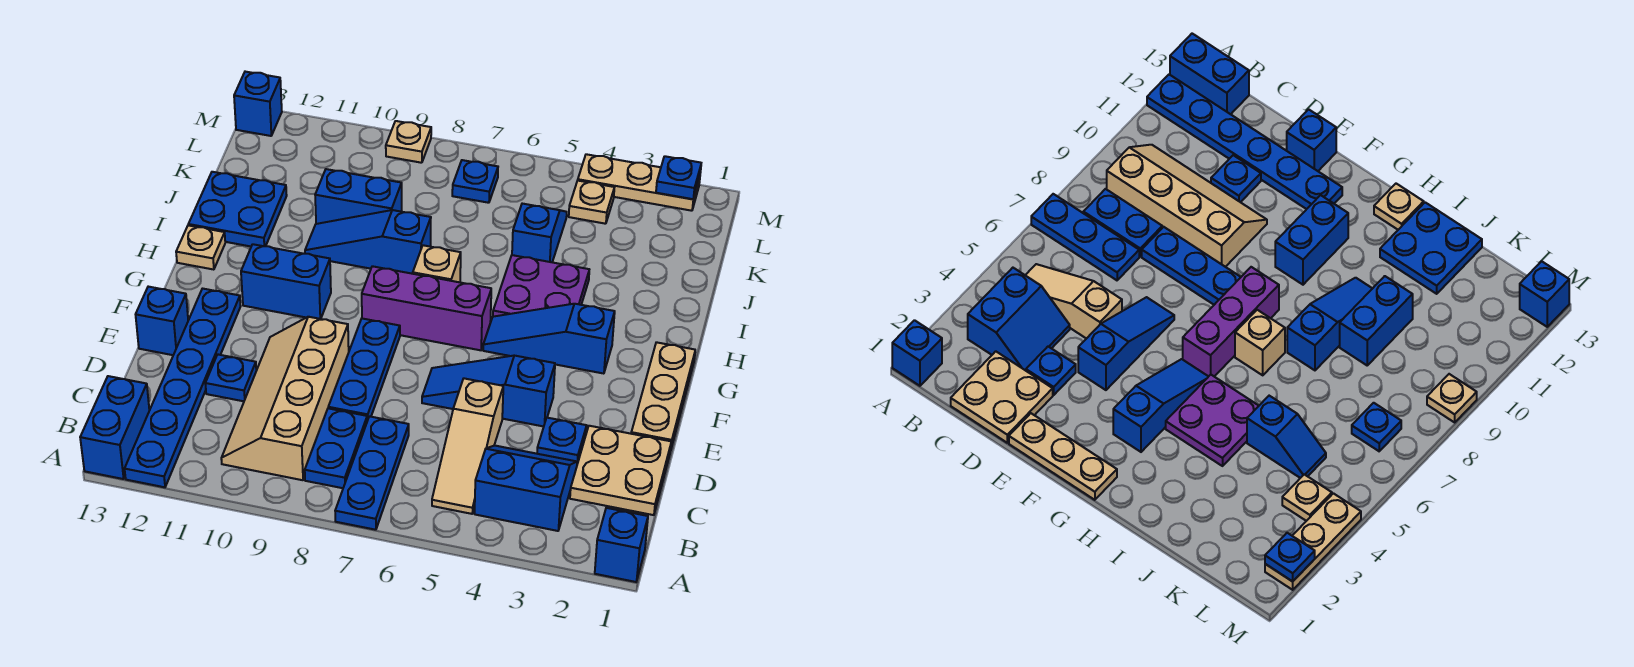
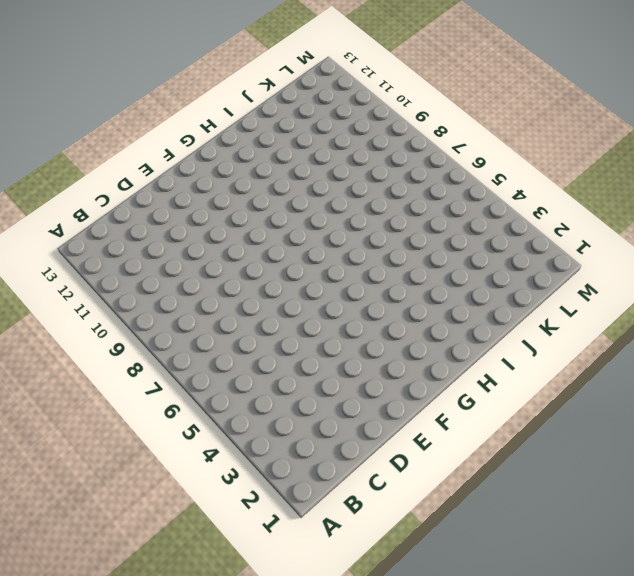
none -> blue brick A1 level 1
none -> blue plate A7:C7 level 1
none -> blue plate A12:F12 level 1
none -> blue brick A13:B13 level 1

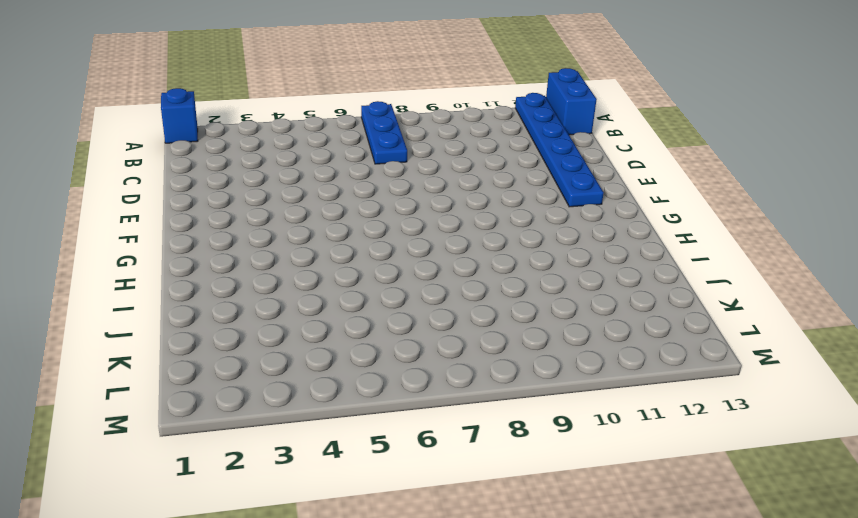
none -> blue slope B3:C4 level 1 top B
none -> tan slope B5:D5 level 1 top D
none -> blue plate B8:C8 level 1
none -> tan slope B9:E10 level 1 top 9

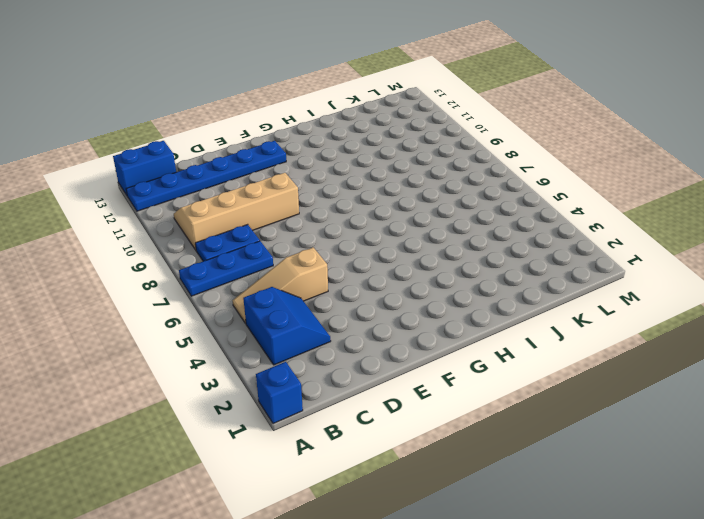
none -> tan plate C1:D2 level 1
none -> blue plate D3 level 1
none -> blue plate D8:F8 level 1
none -> blue plate D11 level 1

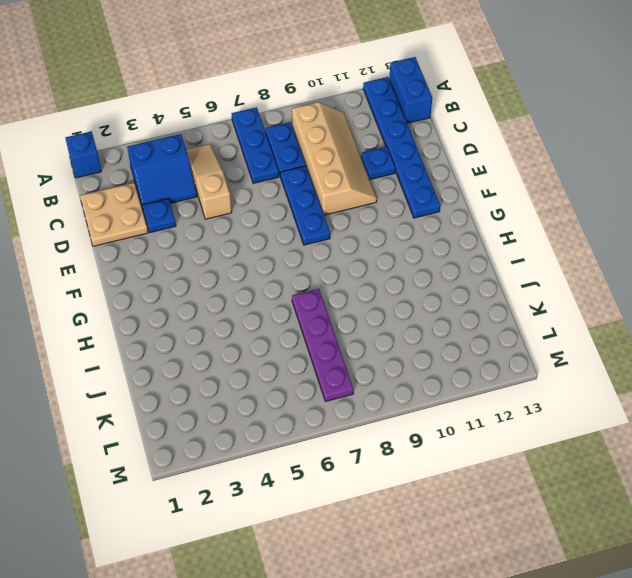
purple plate I7:L7 level 1 -> blue plate L7 level 1
none -> tan plate E1:G1 level 1
none -> blue slope E4:E6 level 1 top 4
none -> blue brick E13 level 1
none -> blue slope G3:G5 level 1 top 3

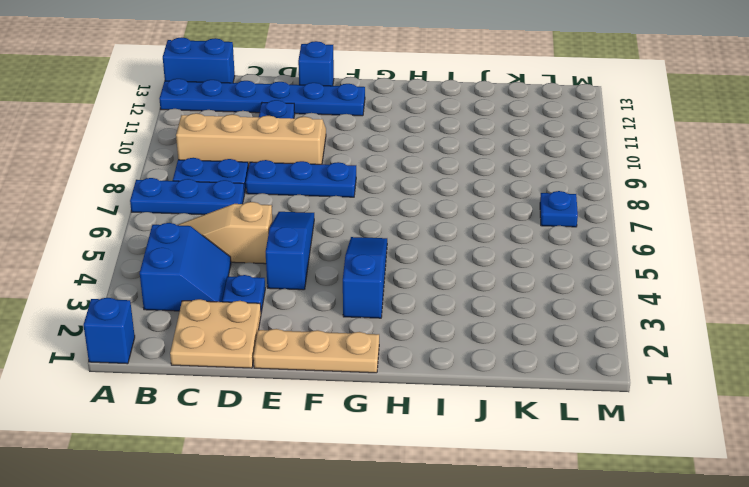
none -> purple brick G6:G8 level 1
none -> blue brick G10:G11 level 1
none -> purple plate H4:I5 level 1
none -> tan brick H7 level 1

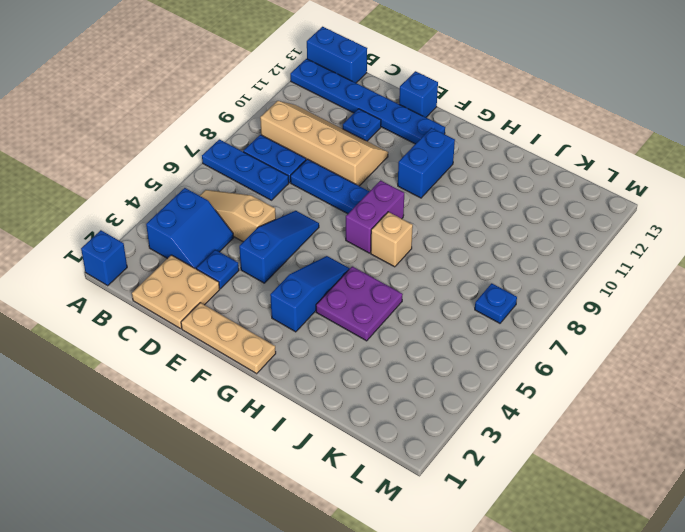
purple brick G7:G8 level 1 -> purple brick G6:G8 level 1
none -> tan plate H13 level 1
none -> blue slope I8:I10 level 1 top 8
none -> blue plate I12:J13 level 1
none -> blue slope J5:K5 level 1 top J

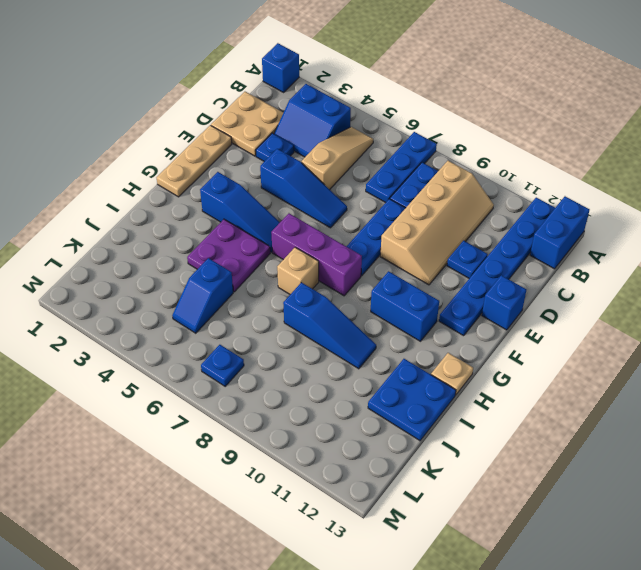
none -> blue brick J9:J10 level 1
none -> tan plate L4 level 1
none -> tan plate M2:M4 level 1
none -> tan plate M9 level 1

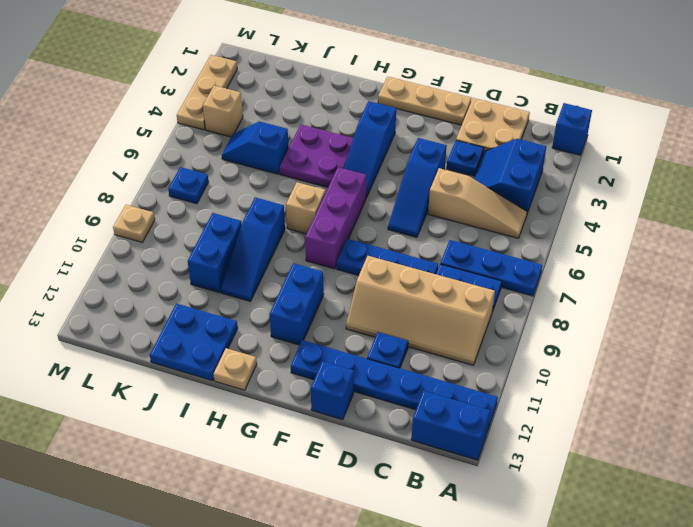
tan brick L4 level 1 -> tan plate L4 level 1
none -> blue brick M13 level 1
none -> blue plate M2 level 2

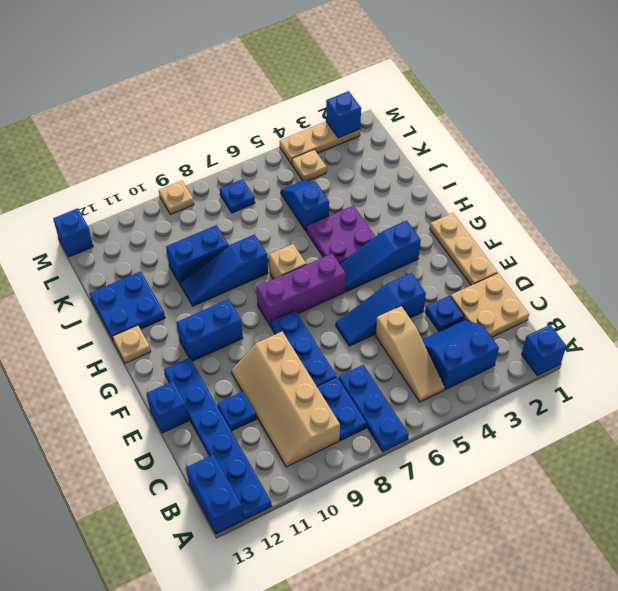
blue brick M2 level 2 -> blue plate M2 level 2

